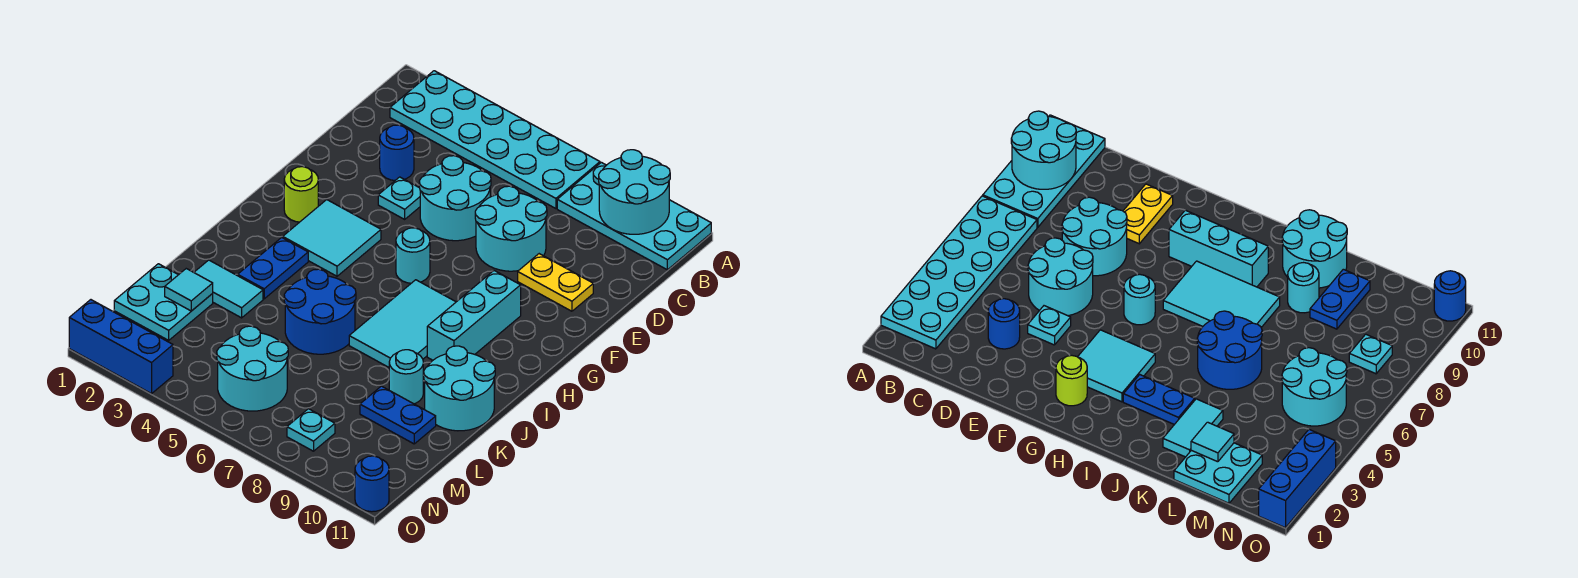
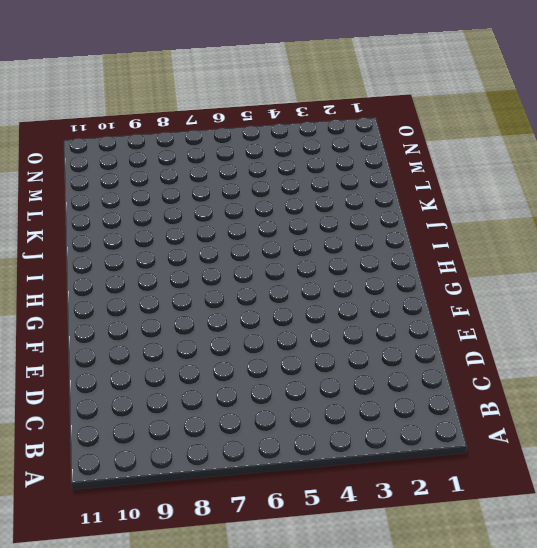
none -> cyan plate A2:B7 level 1
none -> cyan plate A8:B11 level 1
none -> blue round brick D3 level 1

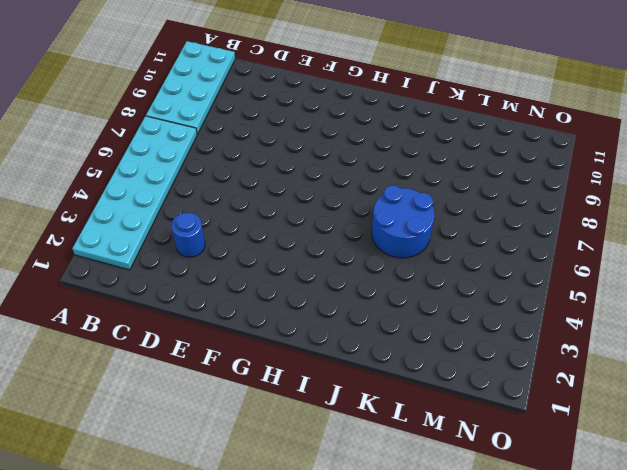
none -> cyan round brick D5:E6 level 1
none -> cyan round brick D7:E8 level 1
none -> cyan plate E4 level 1

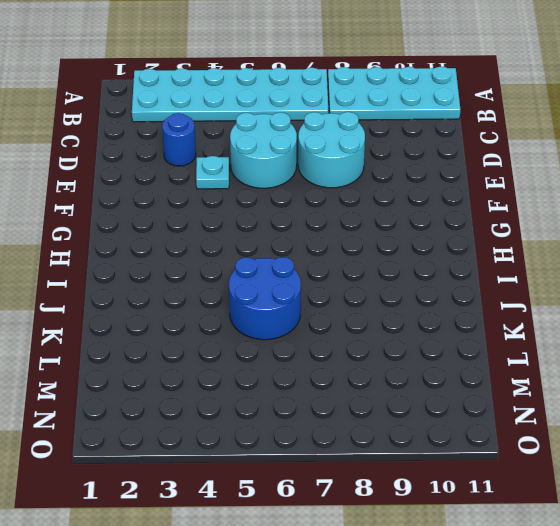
none -> yellow plate E9:E10 level 1
none -> lime round brick G2 level 1
none -> cyan tile G3:H4 level 1

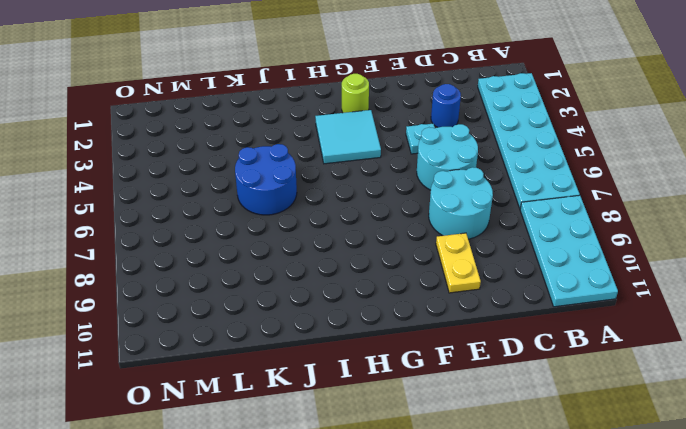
none -> cyan round brick G6 level 1
none -> cyan brick G9:I9 level 1
none -> cyan tile H7:J8 level 1

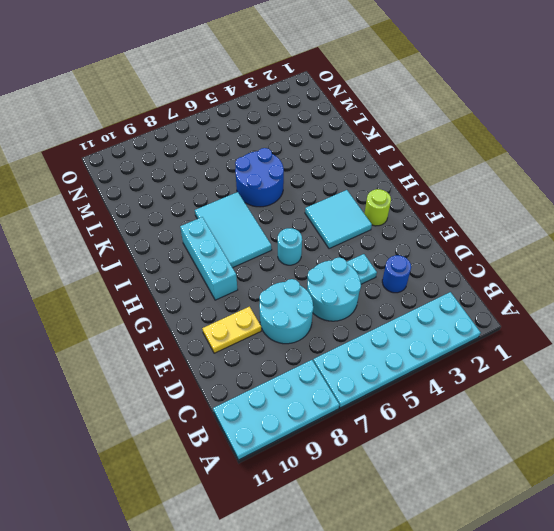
none -> blue plate I3:J3 level 1
none -> cyan round brick J10:K11 level 1
none -> cyan tile K2:K3 level 1

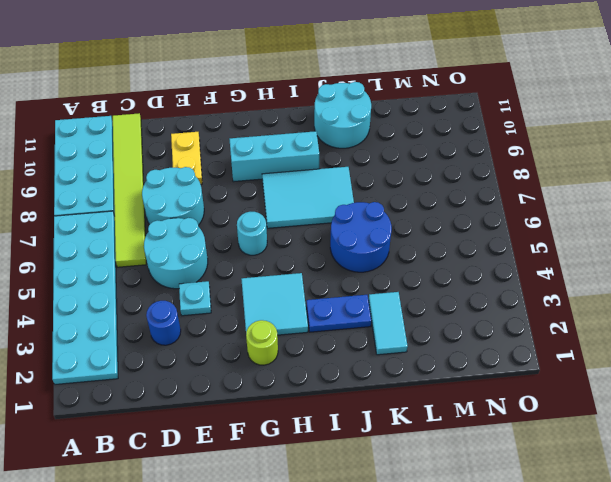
lime tile C6:C11 level 1 -> none
none -> cyan round brick K9 level 1
none -> cyan plate L1:M2 level 1
none -> blue plate L9:L10 level 1

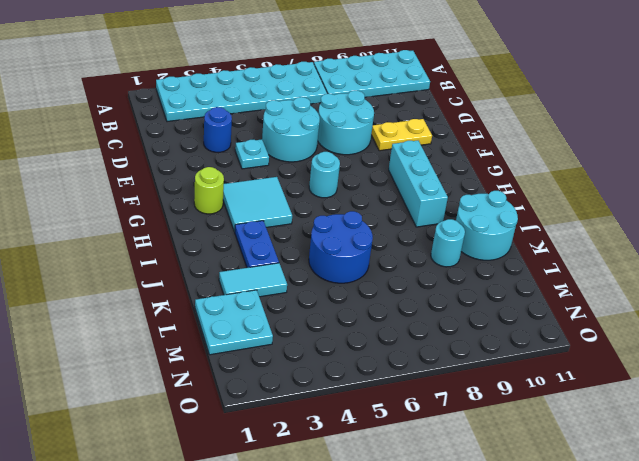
none -> cyan tile H7:J8 level 1
none -> blue plate L9:L10 level 1
none -> cyan round brick M5:N6 level 1

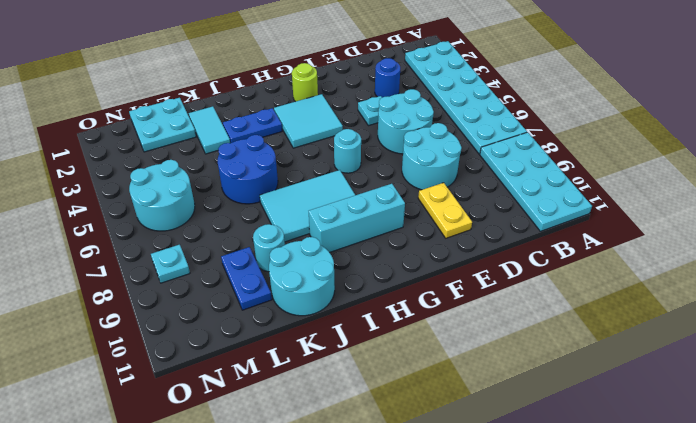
none -> blue brick O1:O3 level 1
none -> blue round brick O11 level 1
none -> cyan round brick A9:B10 level 2

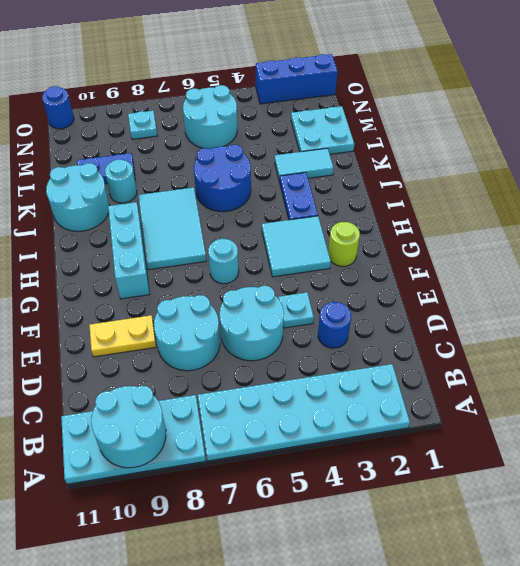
none -> cyan tile L2 level 2

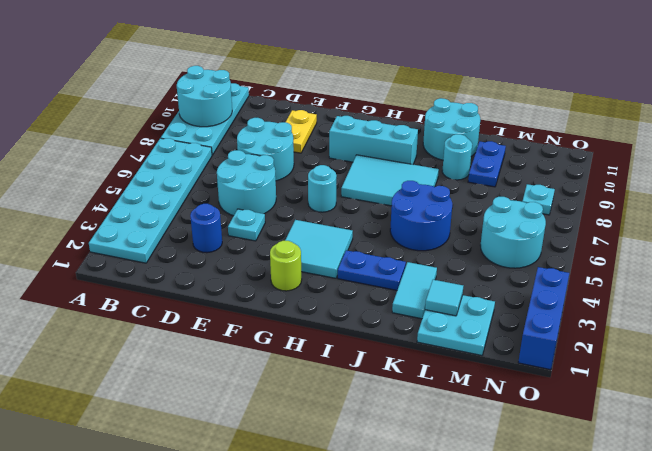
none -> blue round brick O11 level 1

